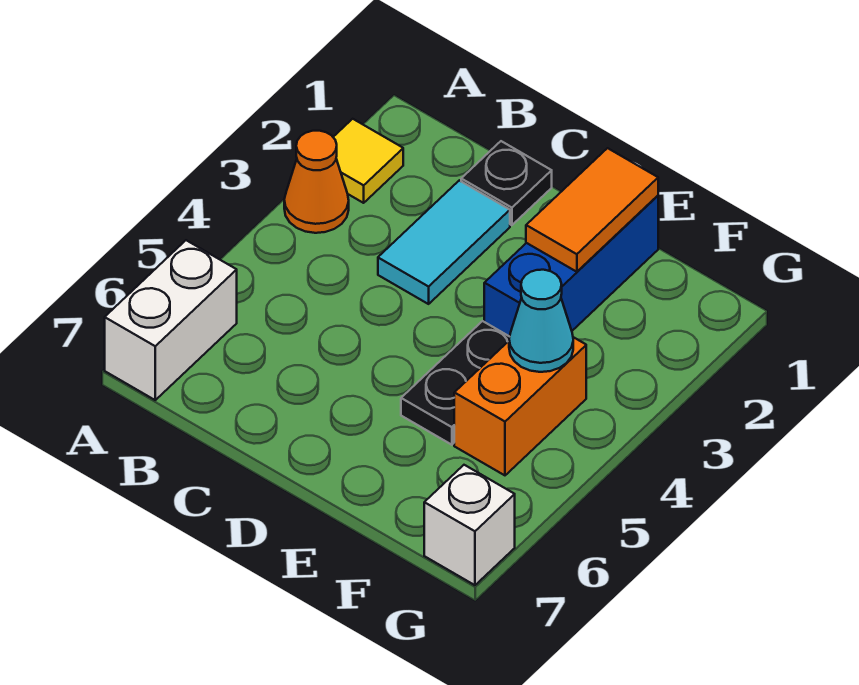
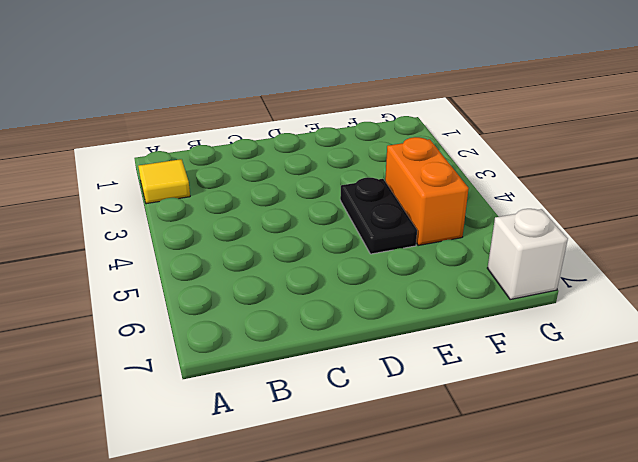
none -> orange cone A3 level 1
none -> white brick A6:A7 level 1

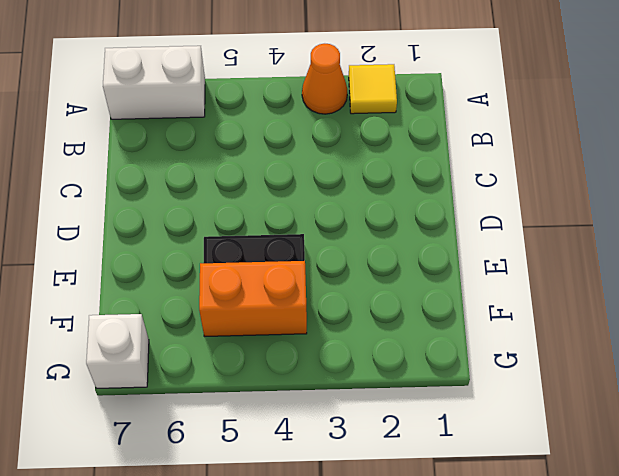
none -> black plate C1 level 1
none -> cyan tile C2:C3 level 1

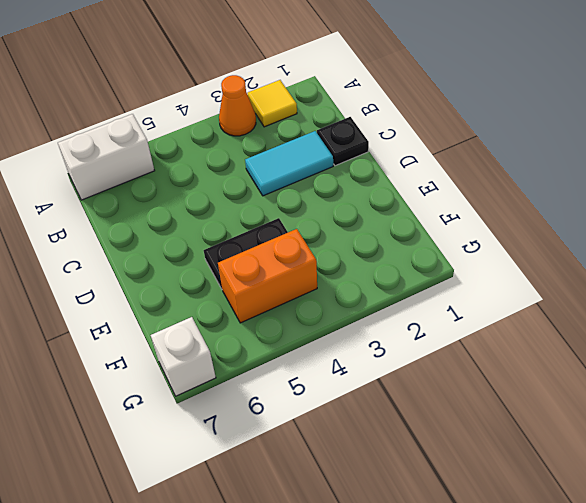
none -> blue brick E1:E3 level 1
none -> orange tile E1:E2 level 2

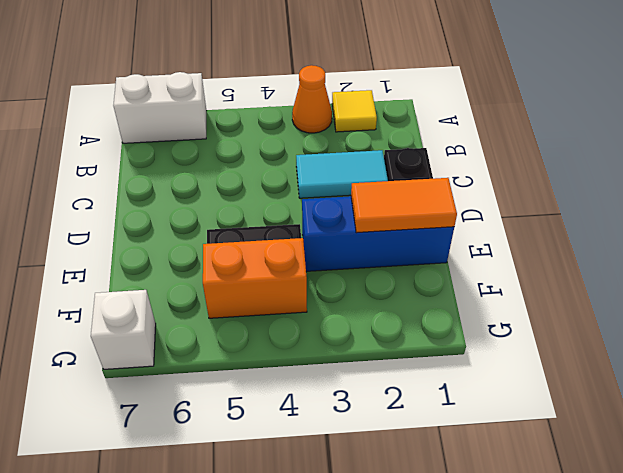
none -> cyan cone F4 level 2

